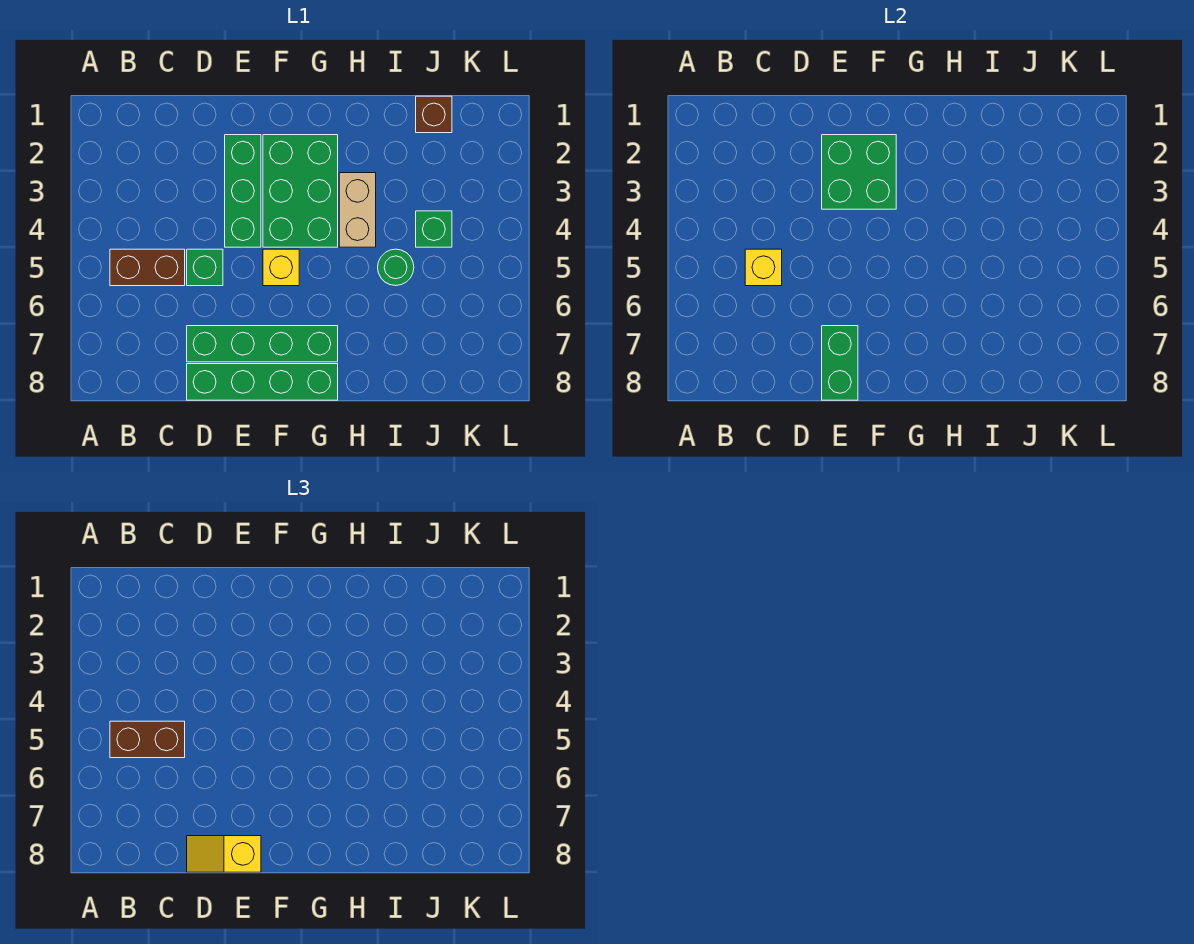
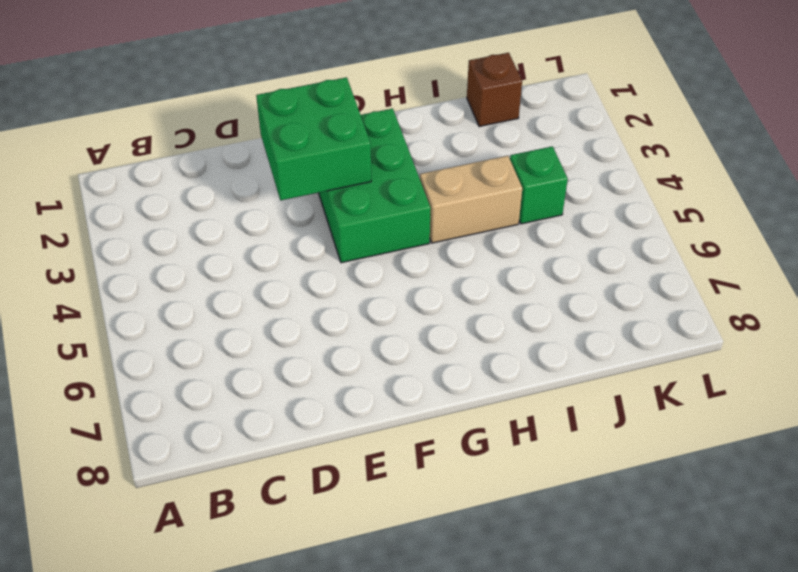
tan brick H4:I4 level 1 -> tan brick H3:H4 level 1
none -> brown brick B5:C5 level 1
none -> green brick D5 level 1
none -> green brick D7:G7 level 1

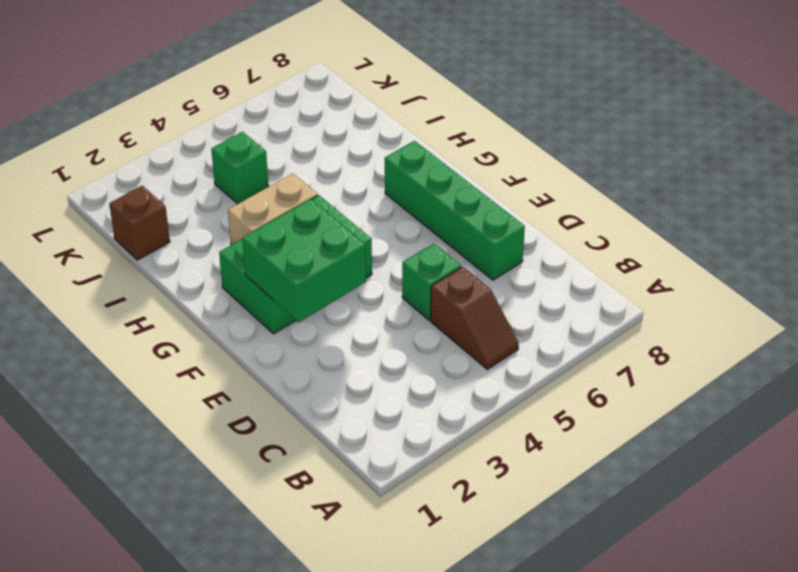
brown slope B5:C5 level 1 top C -> brown brick B5:C5 level 1
none -> green brick D8:G8 level 1
none -> green brick E2:E4 level 1
none -> yellow brick F5 level 1

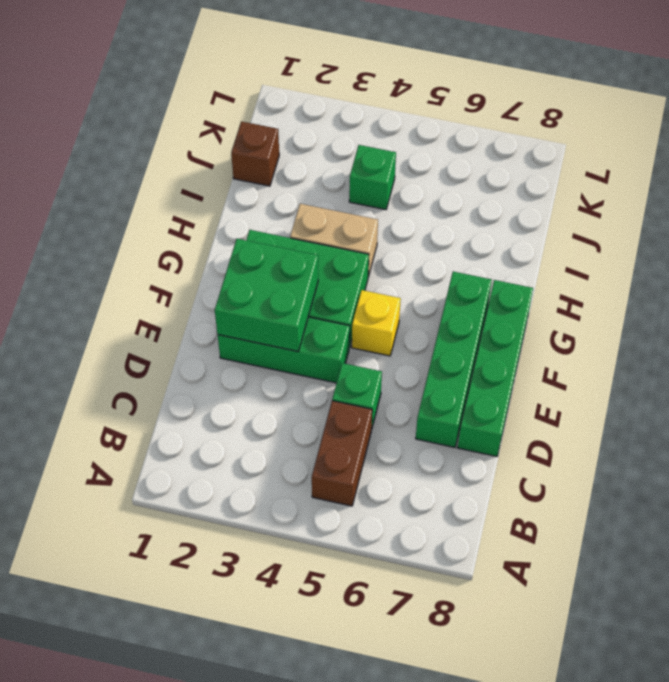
none -> green round brick I5 level 1
none -> yellow brick C5 level 2
none -> green brick E7:E8 level 2

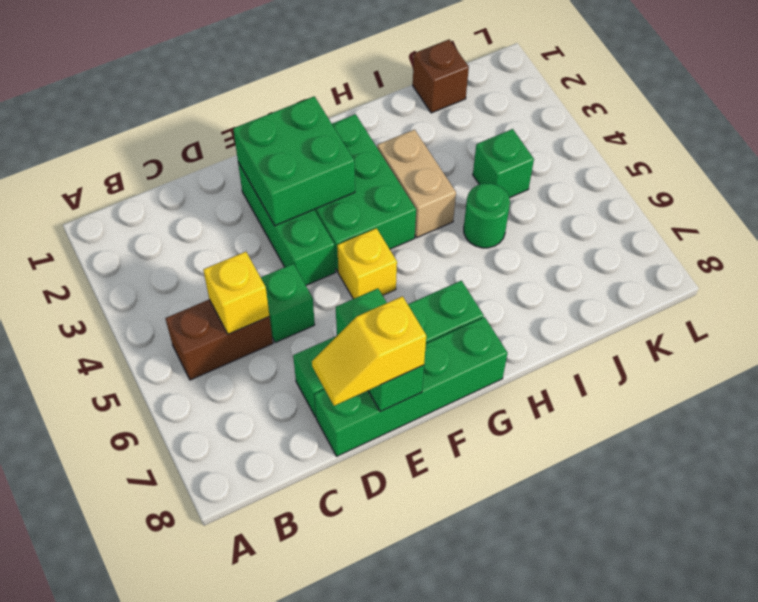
none -> brown brick B5:C5 level 3

